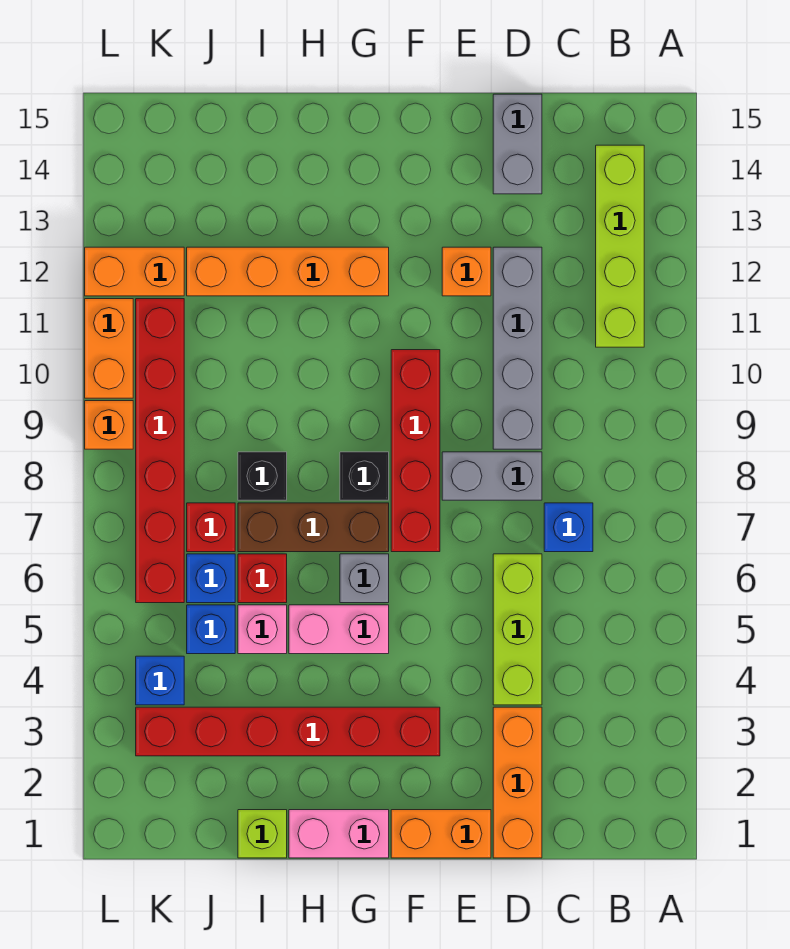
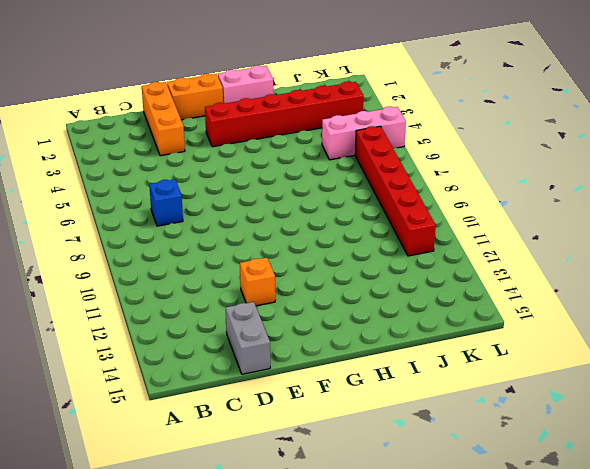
pink brick J5:L5 level 1 -> blue brick J5 level 1
none -> lime brick B11:B14 level 1
none -> lime brick D4:D6 level 1
none -> grey brick D8:E8 level 1

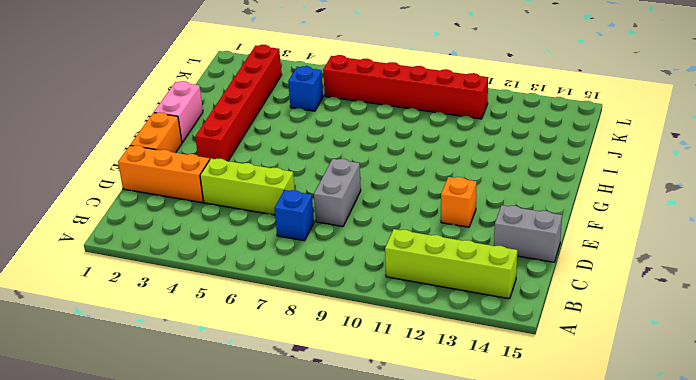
none -> grey brick D9:D12 level 1
none -> red brick F7:F10 level 1
none -> pink brick G5:H5 level 1

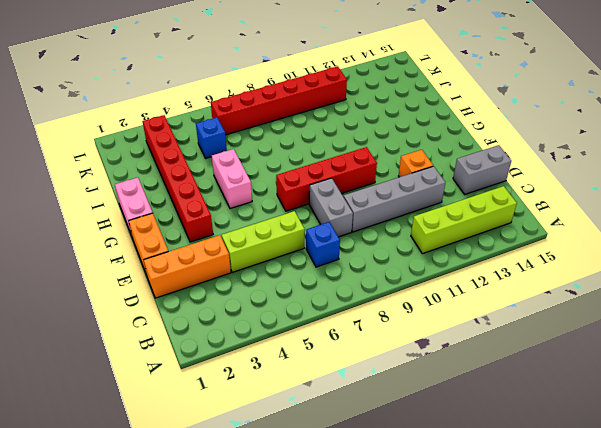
none -> grey brick G6 level 1
none -> brown brick G7:I7 level 1
none -> black brick G8 level 1

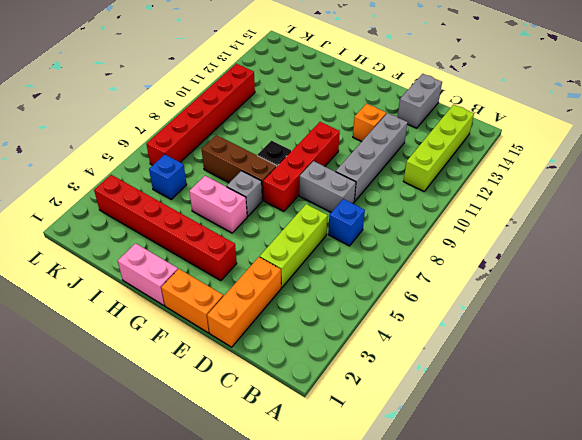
none -> orange brick G12:J12 level 1
none -> lime brick I1 level 1
none -> pink brick I5 level 1

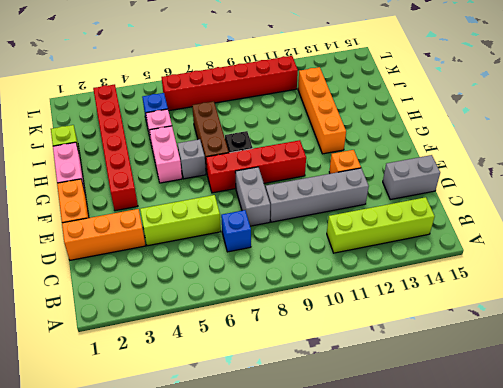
none -> red brick I6 level 1
none -> black brick I8 level 1
none -> blue brick J6 level 1

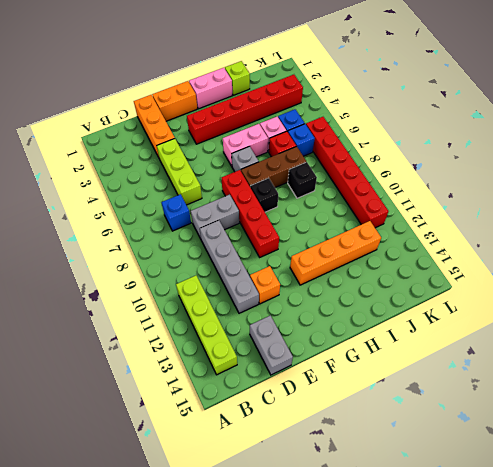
none -> red brick J7 level 1
none -> blue brick K4 level 1
none -> orange brick K12:L12 level 1

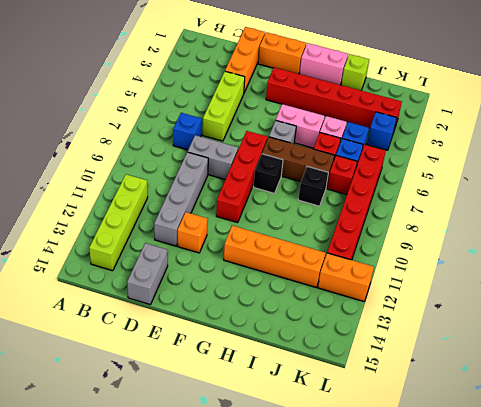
none -> orange brick L9 level 1
none -> orange brick L10:L11 level 1

